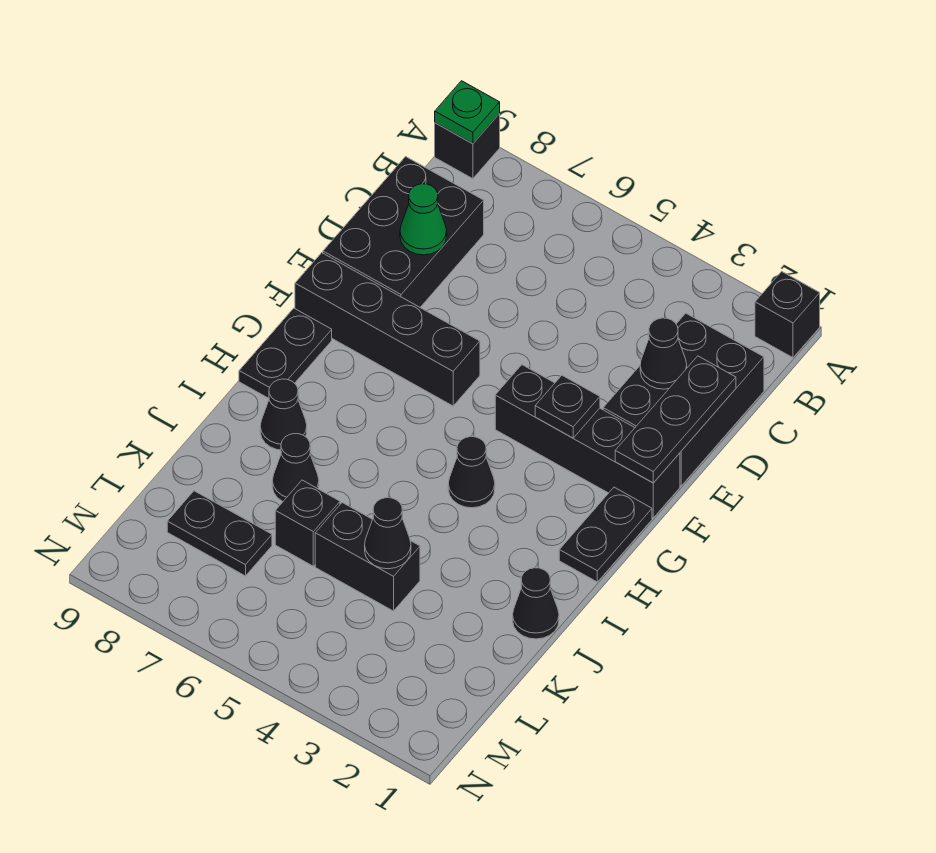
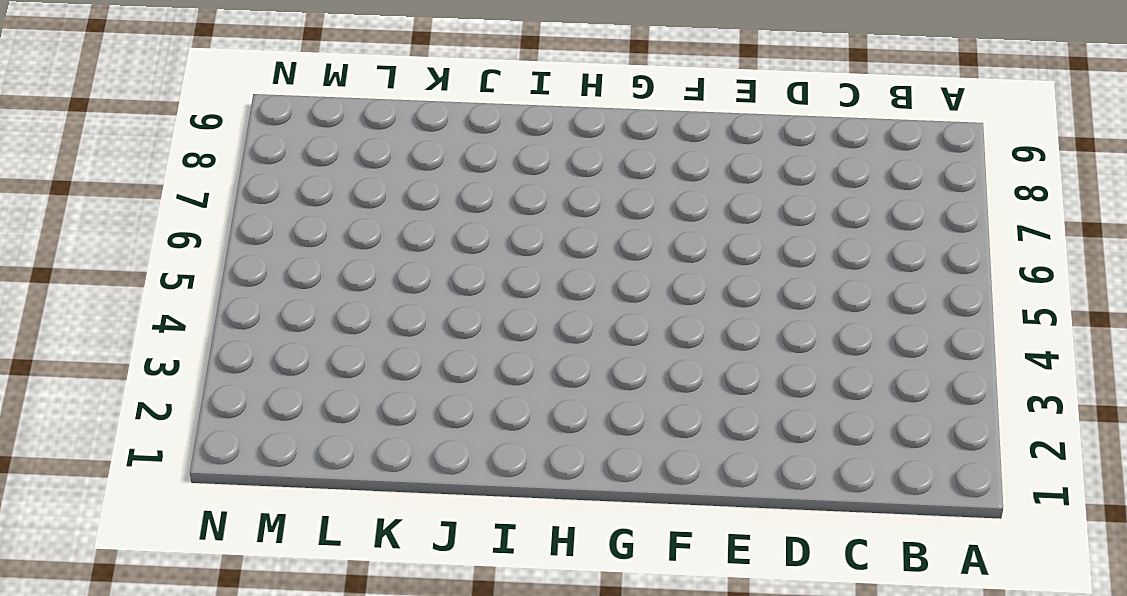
none -> black brick A1 level 1
none -> black brick A9 level 1
none -> black brick C1:E2 level 1

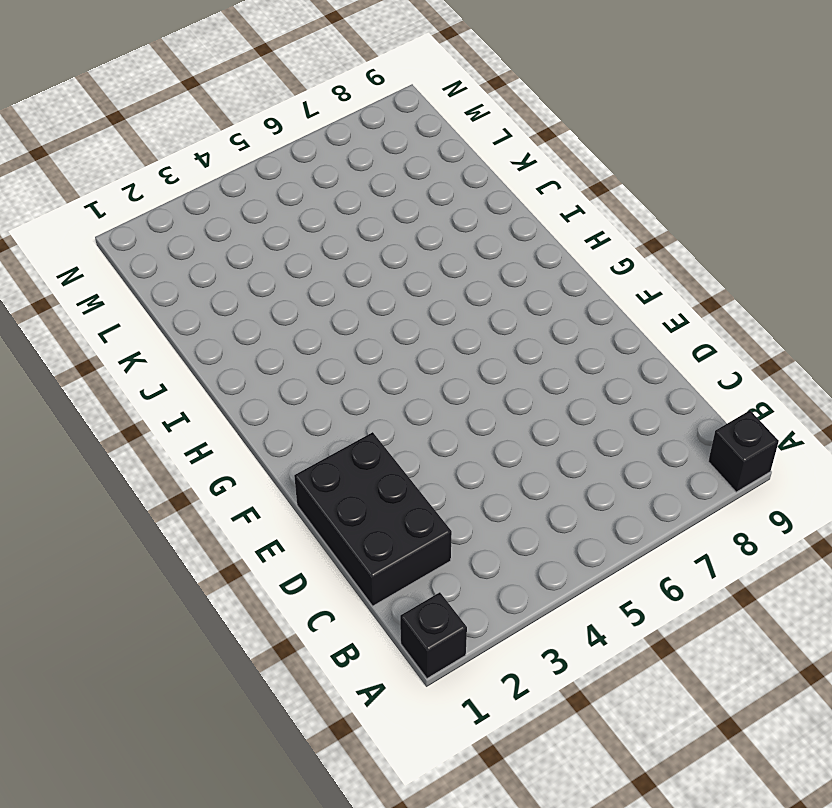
none -> black brick C8:E9 level 1
none -> black brick F1:F4 level 1
none -> black brick F6:F9 level 1

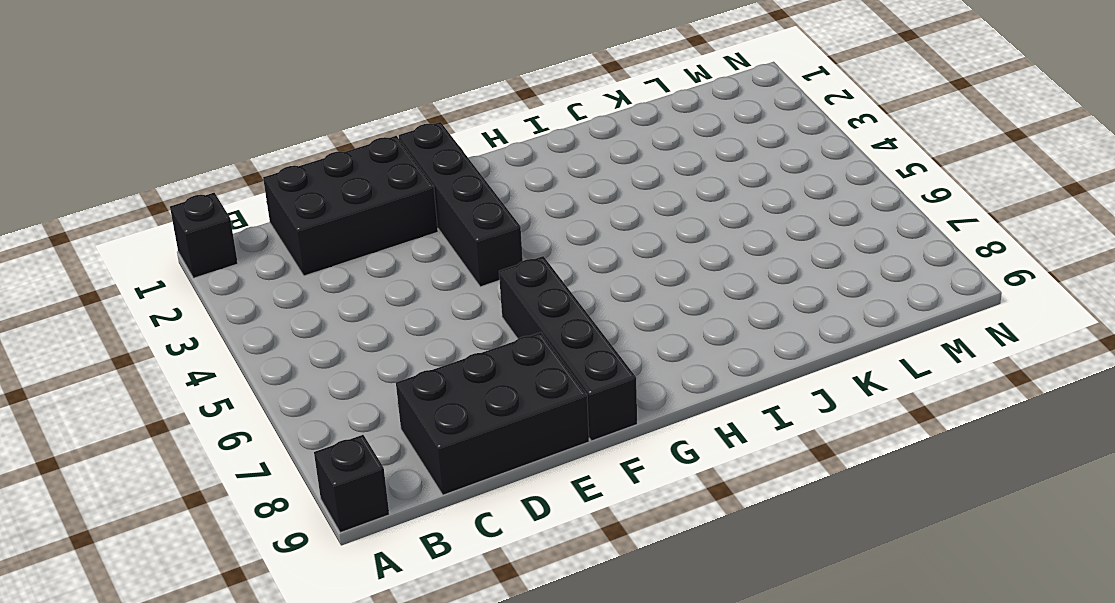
none -> black plate G1:H1 level 1
none -> black plate G9:H9 level 1
none -> black cone H4 level 1

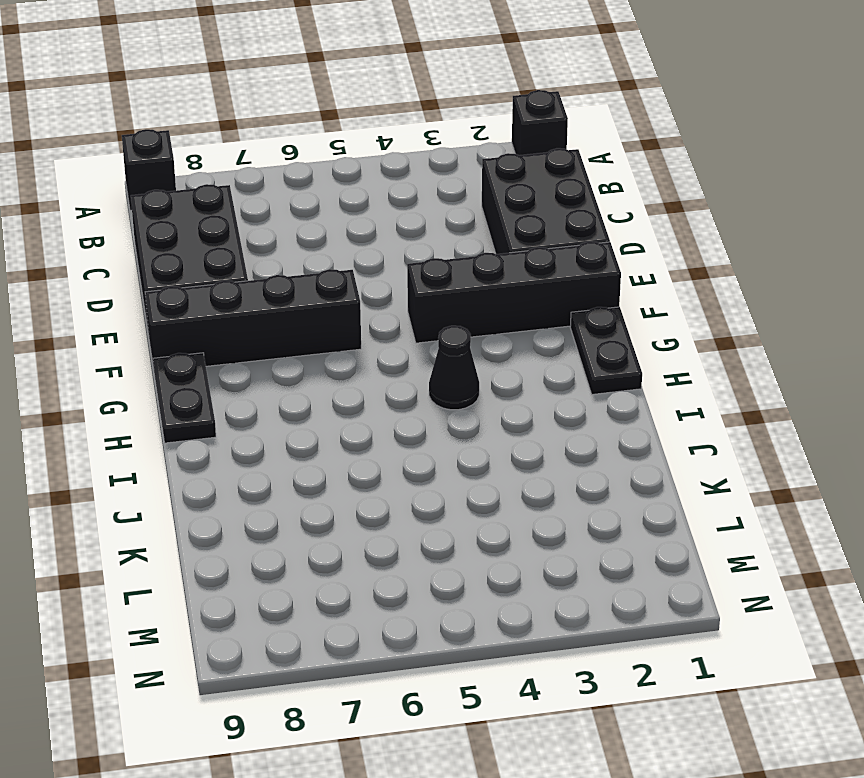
none -> black cone I8 level 1
none -> black cone J1 level 1
none -> black cone J7 level 1

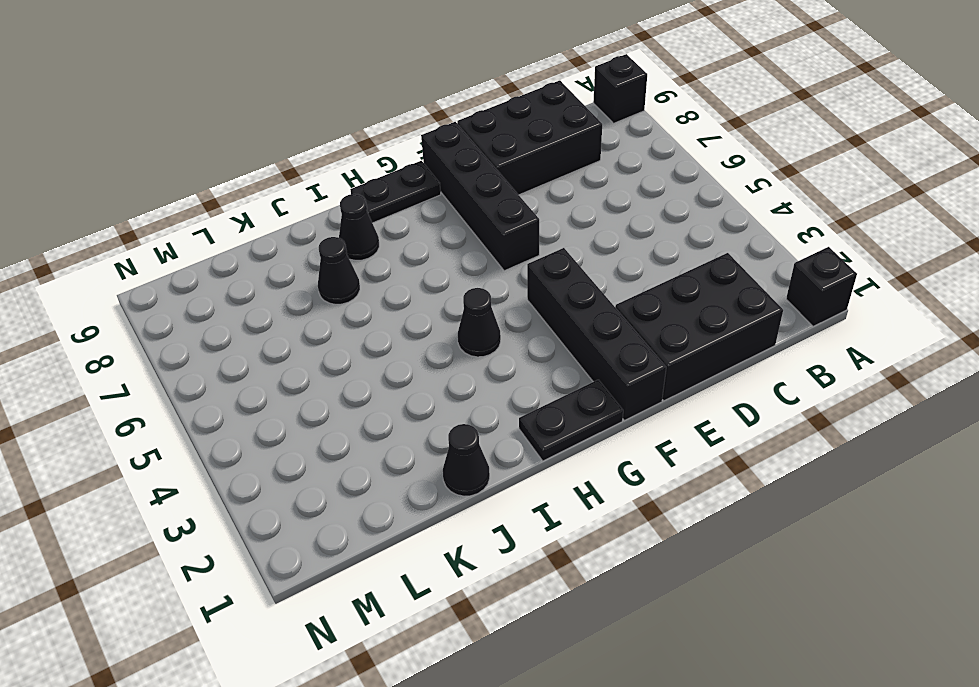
none -> black brick K4:K5 level 1
none -> black brick K6 level 1
none -> black plate L7:L8 level 1

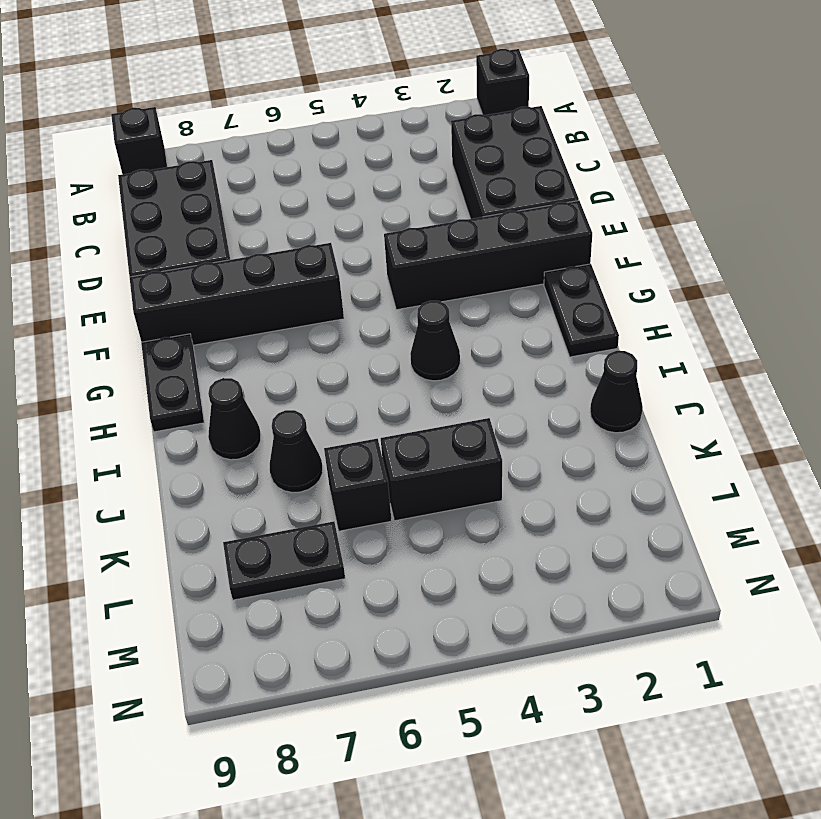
none -> green plate A9 level 2
none -> black plate D1:F1 level 2
none -> black cone D2 level 2

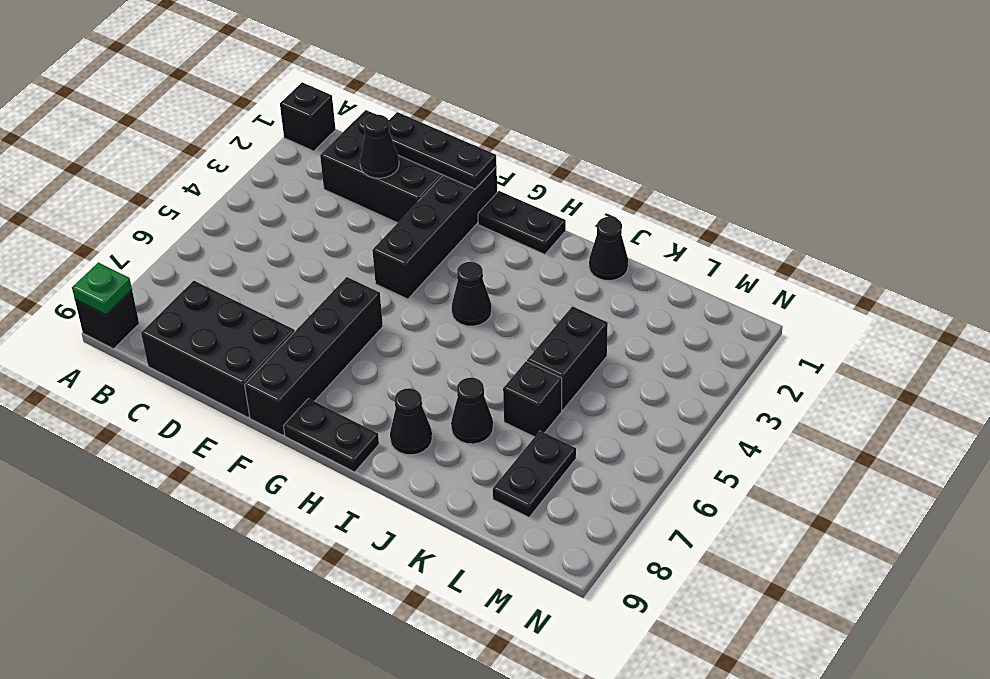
none -> green cone D8 level 2
none -> black plate F3 level 2
none -> black cone K4 level 2

